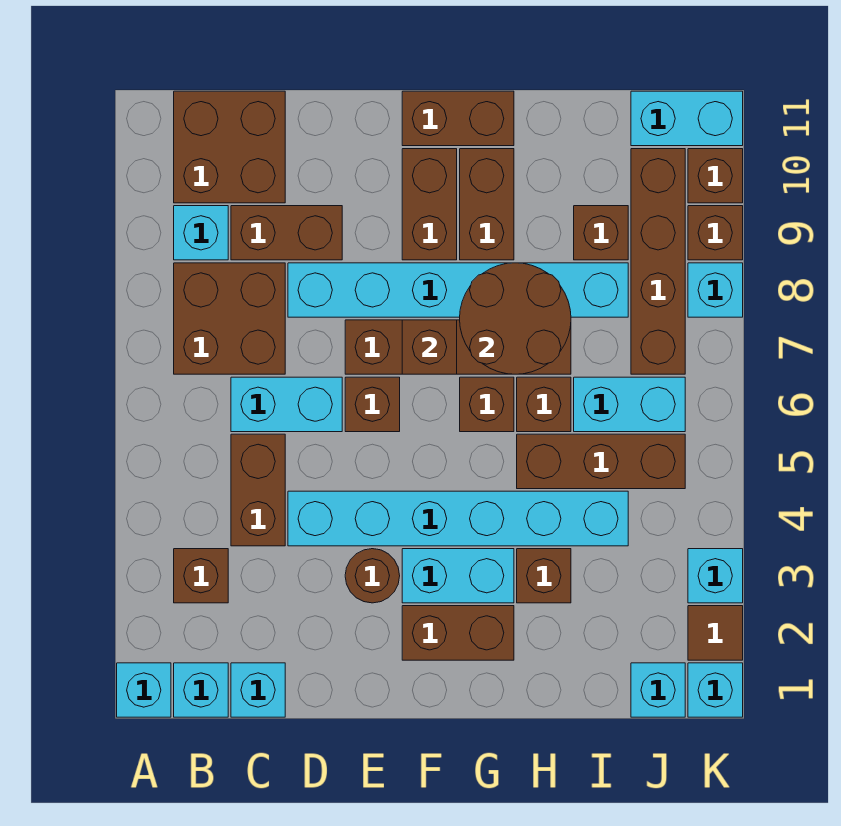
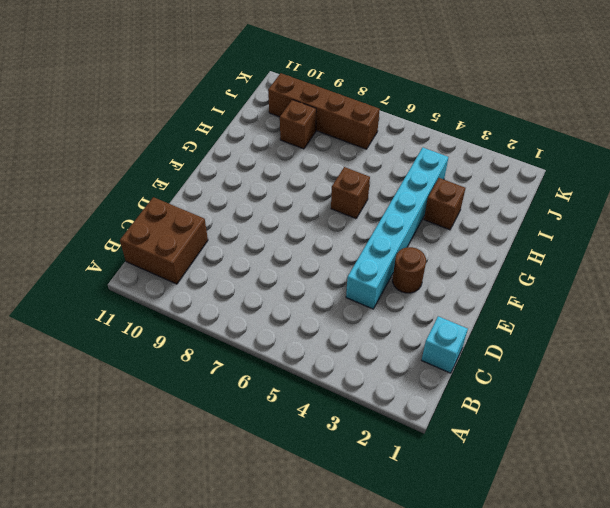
none -> cyan brick A1 level 1
none -> cyan brick B1 level 1
none -> brown brick B3 level 1
none -> brown brick B7:C8 level 1

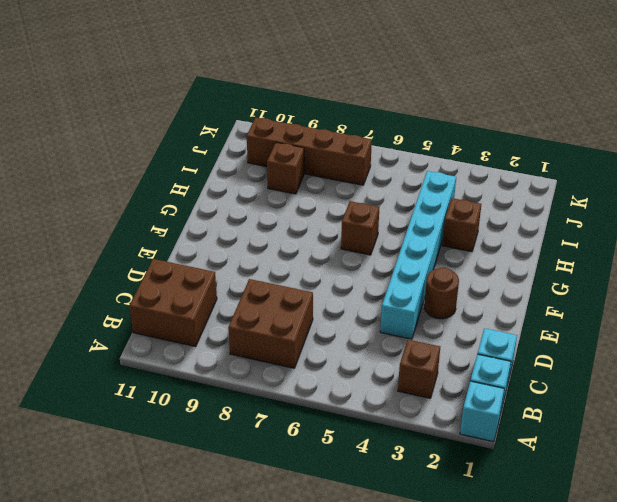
none -> cyan brick B9 level 1
none -> brown brick C4:C5 level 1
none -> cyan brick C6:D6 level 1
none -> brown brick C9:D9 level 1

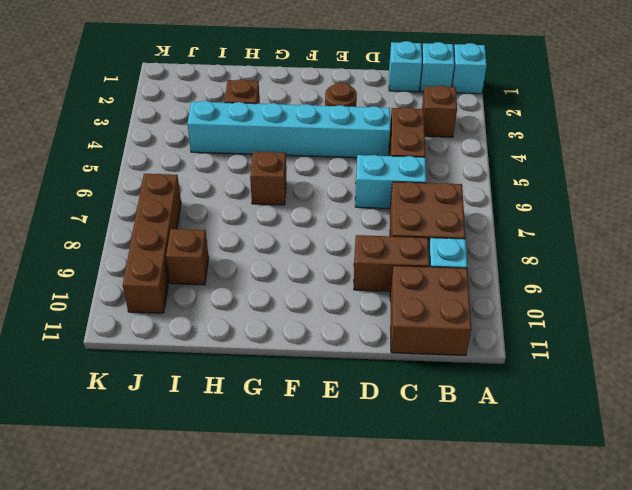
none -> cyan brick D8:I8 level 1
none -> brown brick E6 level 1
none -> brown brick E7:H7 level 1
none -> brown brick F2:G2 level 1

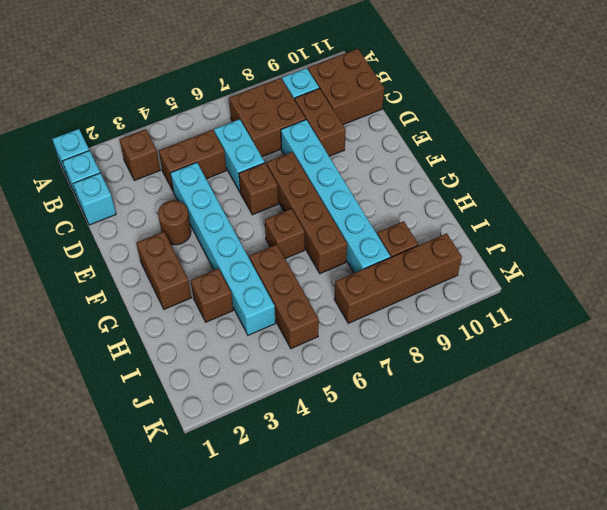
none -> cyan brick F3:G3 level 1
none -> brown brick F9:F10 level 1
none -> brown brick F11:G11 level 1
none -> brown brick G9:G10 level 1

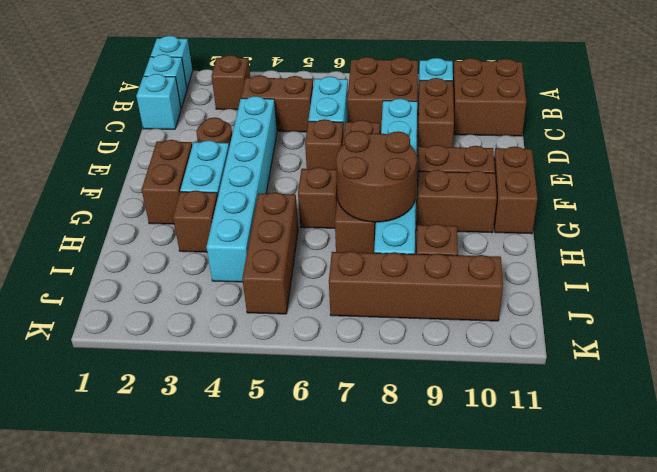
none -> brown brick H6 level 1
none -> cyan brick I6:J6 level 1
none -> cyan brick J1 level 1
none -> cyan brick J11:K11 level 1

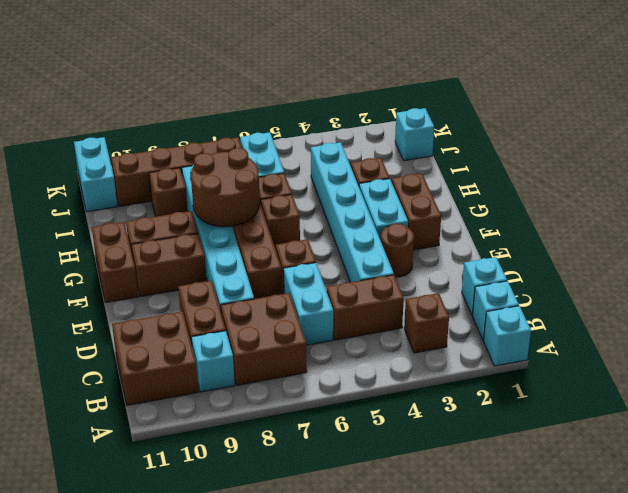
none -> brown brick H5:J5 level 1
none -> cyan brick K1 level 1
none -> brown tile K2 level 1
none -> cyan brick K3 level 1

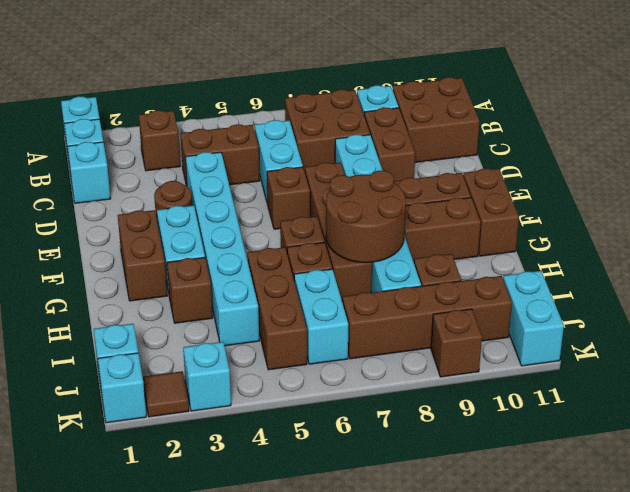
none -> cyan brick K8 level 1
none -> brown brick K10 level 1
none -> brown brick F7 level 2

